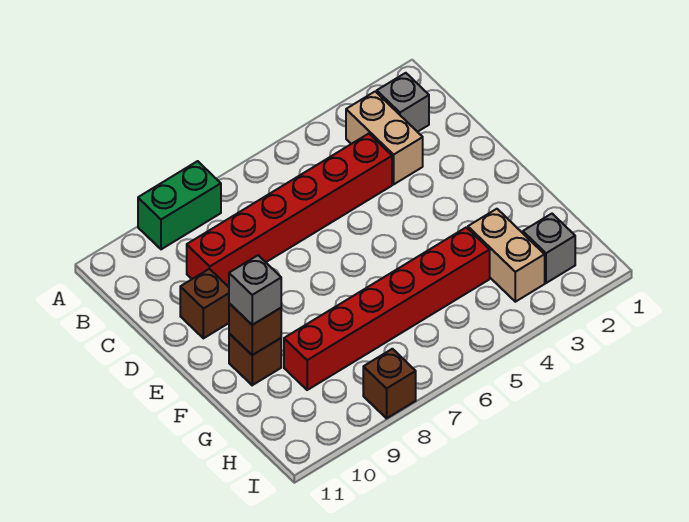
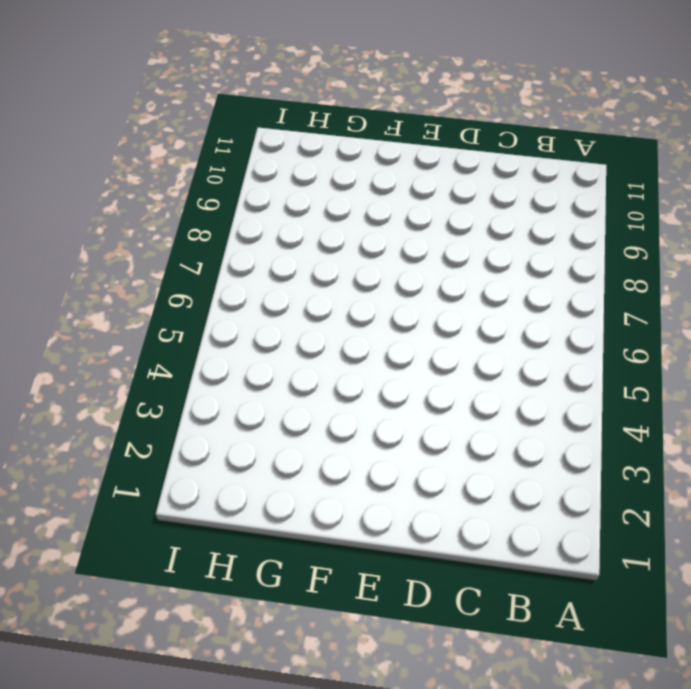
none -> green brick A8:A9 level 1
none -> grey brick B2 level 1
none -> tan brick B3:C3 level 1

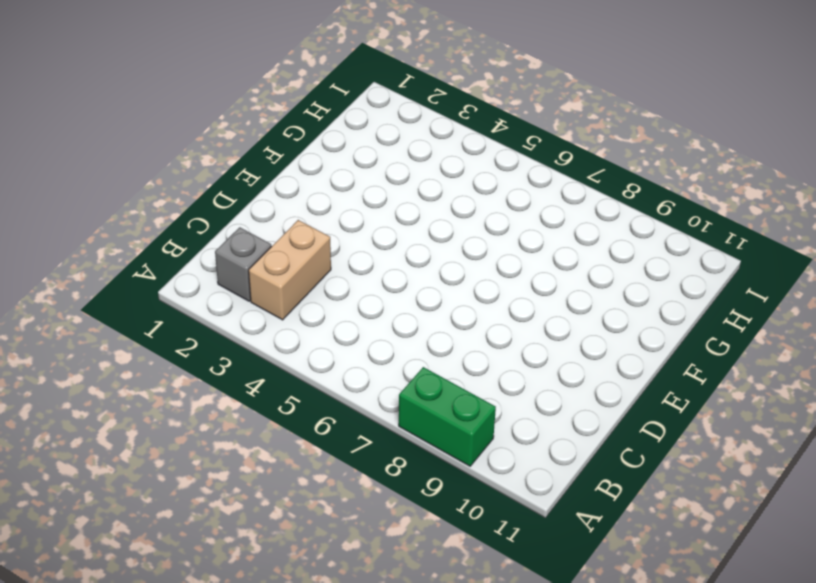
none -> red brick C4:C9 level 1
none -> brown brick D10 level 1
none -> brown brick F10 level 1

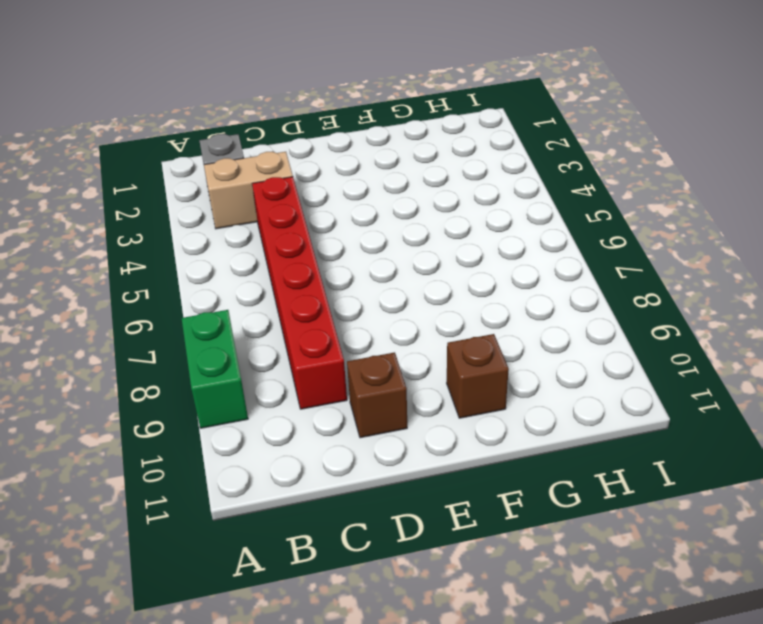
none -> tan brick G3:H3 level 1
none -> red brick G4:G9 level 1
none -> grey brick H2 level 1

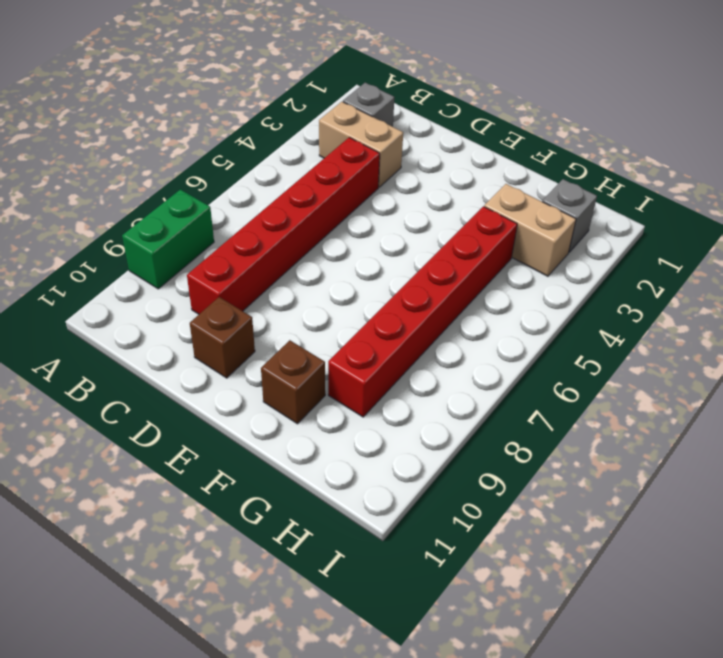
none -> brown brick I8 level 1
none -> brown brick F10 level 2
none -> grey brick F10 level 3

